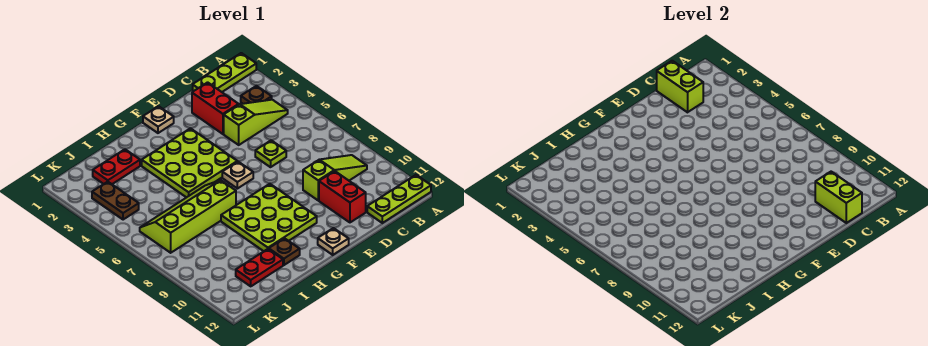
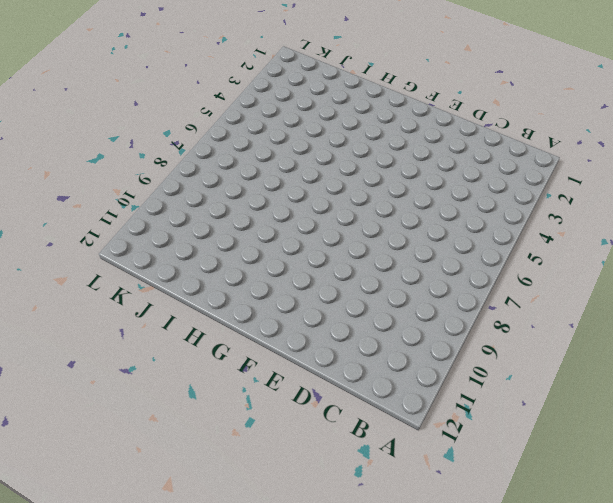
none -> lime plate A1:C1 level 1
none -> lime plate A12:C12 level 1
none -> brown plate B3 level 1

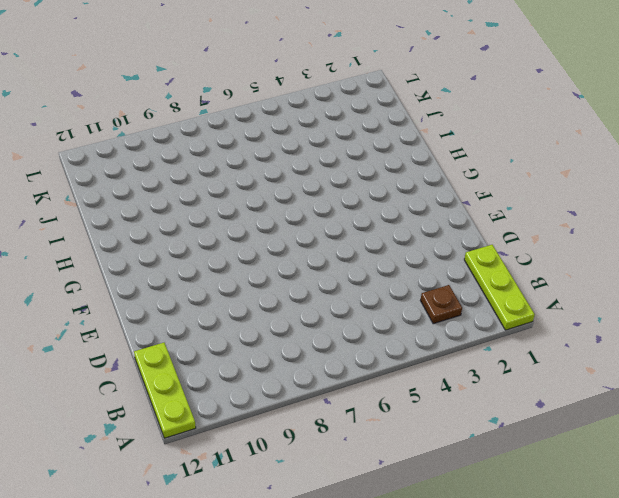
none -> lime slope B4:D4 level 1 top D
none -> lime slope B9:D9 level 1 top D
none -> red brick D2:D3 level 1

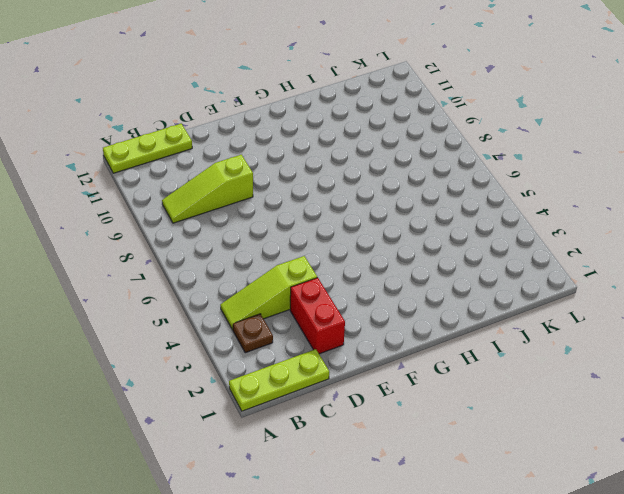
none -> lime plate D6 level 1
none -> red brick D10:D11 level 1
none -> tan plate F1 level 1

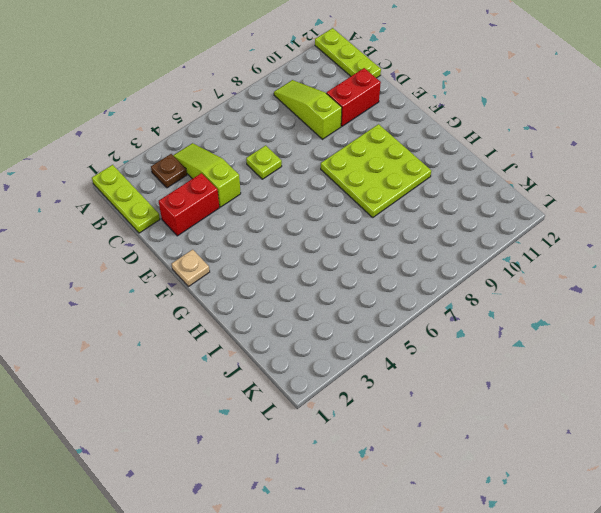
none -> lime plate F3:H5 level 1
none -> tan plate F6 level 1
none -> tan plate F12 level 1

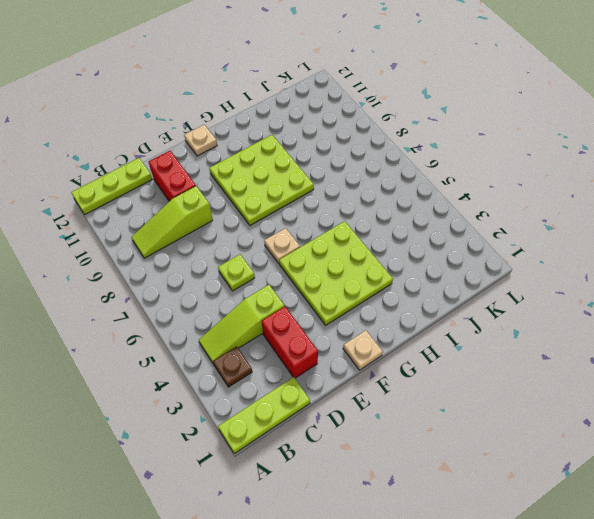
none -> lime slope H6:K7 level 1 top 7
none -> brown plate H11 level 1
none -> red plate I2:J2 level 1

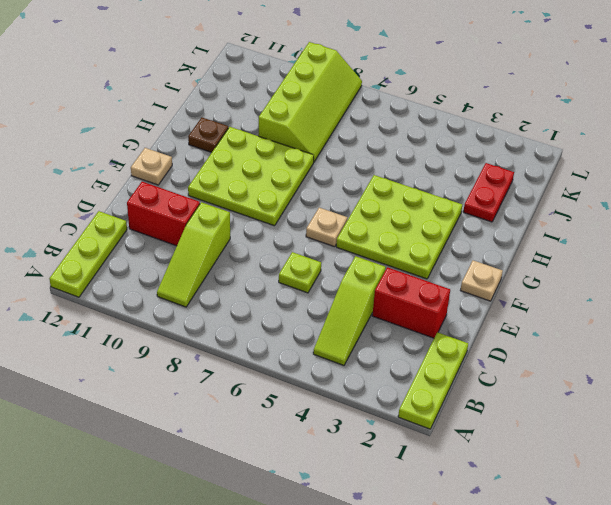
lime slope I8:L9 level 1 top 9 -> lime slope H6:K7 level 1 top 7
none -> brown plate B3 level 1
none -> red plate I11:J11 level 1
none -> brown plate K3:K4 level 1

